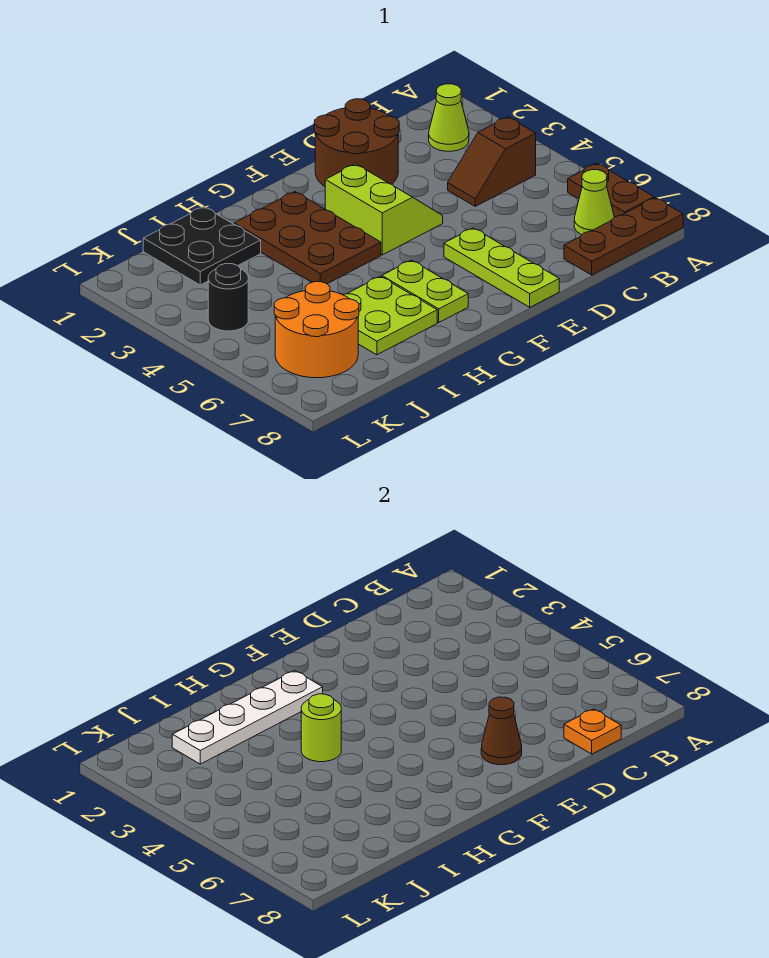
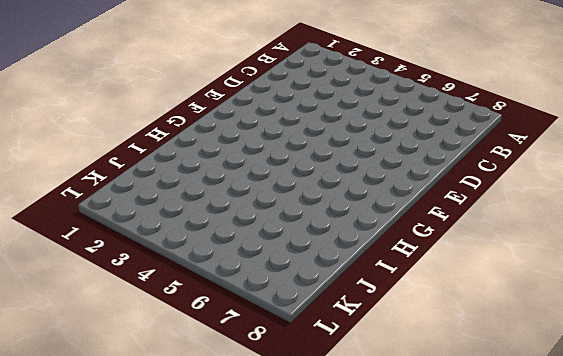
none -> brown plate A6:A7 level 1
none -> brown plate A8:C8 level 1
none -> lime cone B2 level 1

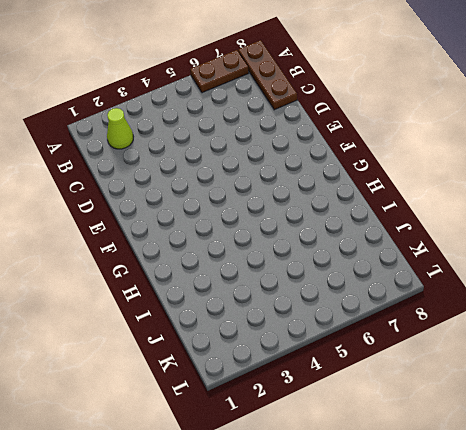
none -> brown slope B4:C4 level 1 top B
none -> lime cone B7 level 1
none -> brown round brick D1:E2 level 1

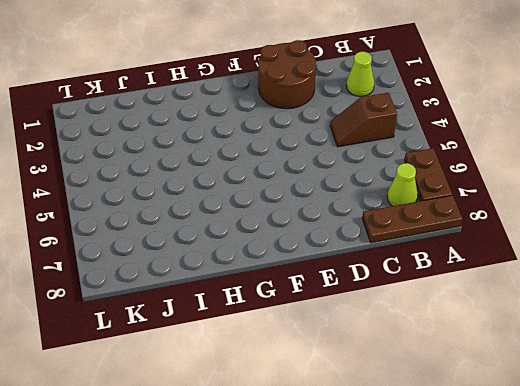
none -> lime slope E3:F4 level 1 top F
none -> lime plate E6:E8 level 1
none -> brown plate G2:H4 level 1

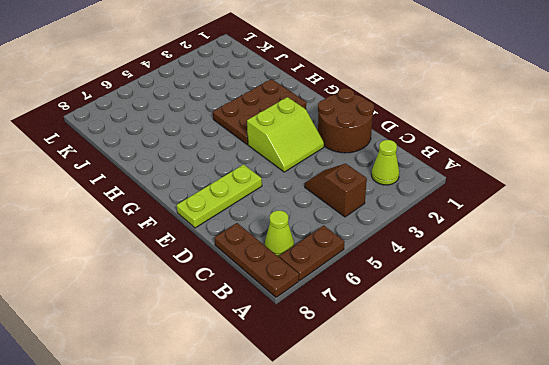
none -> lime plate G6:G7 level 1
none -> lime plate H6:I7 level 1
none -> black plate I1:J2 level 1

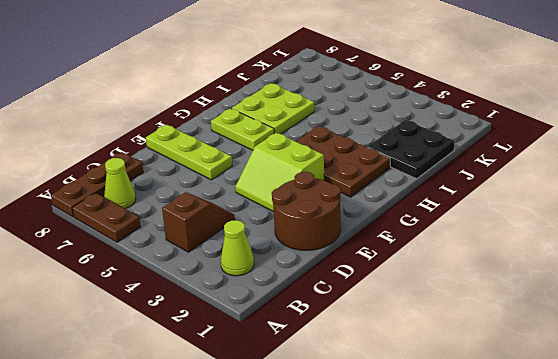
none -> orange round brick J6:K7 level 1
none -> black round brick K4 level 1
none -> orange plate C8 level 2

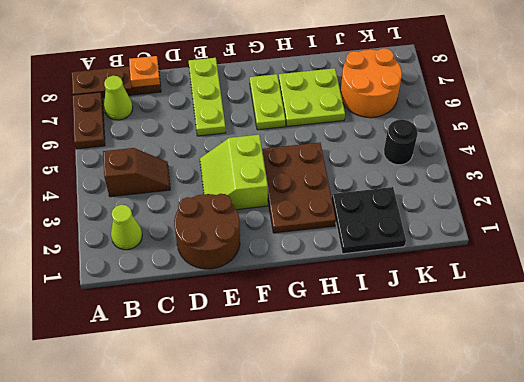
none -> brown cone E7 level 2
none -> white plate G2:J2 level 2
none -> lime round brick H4 level 2

